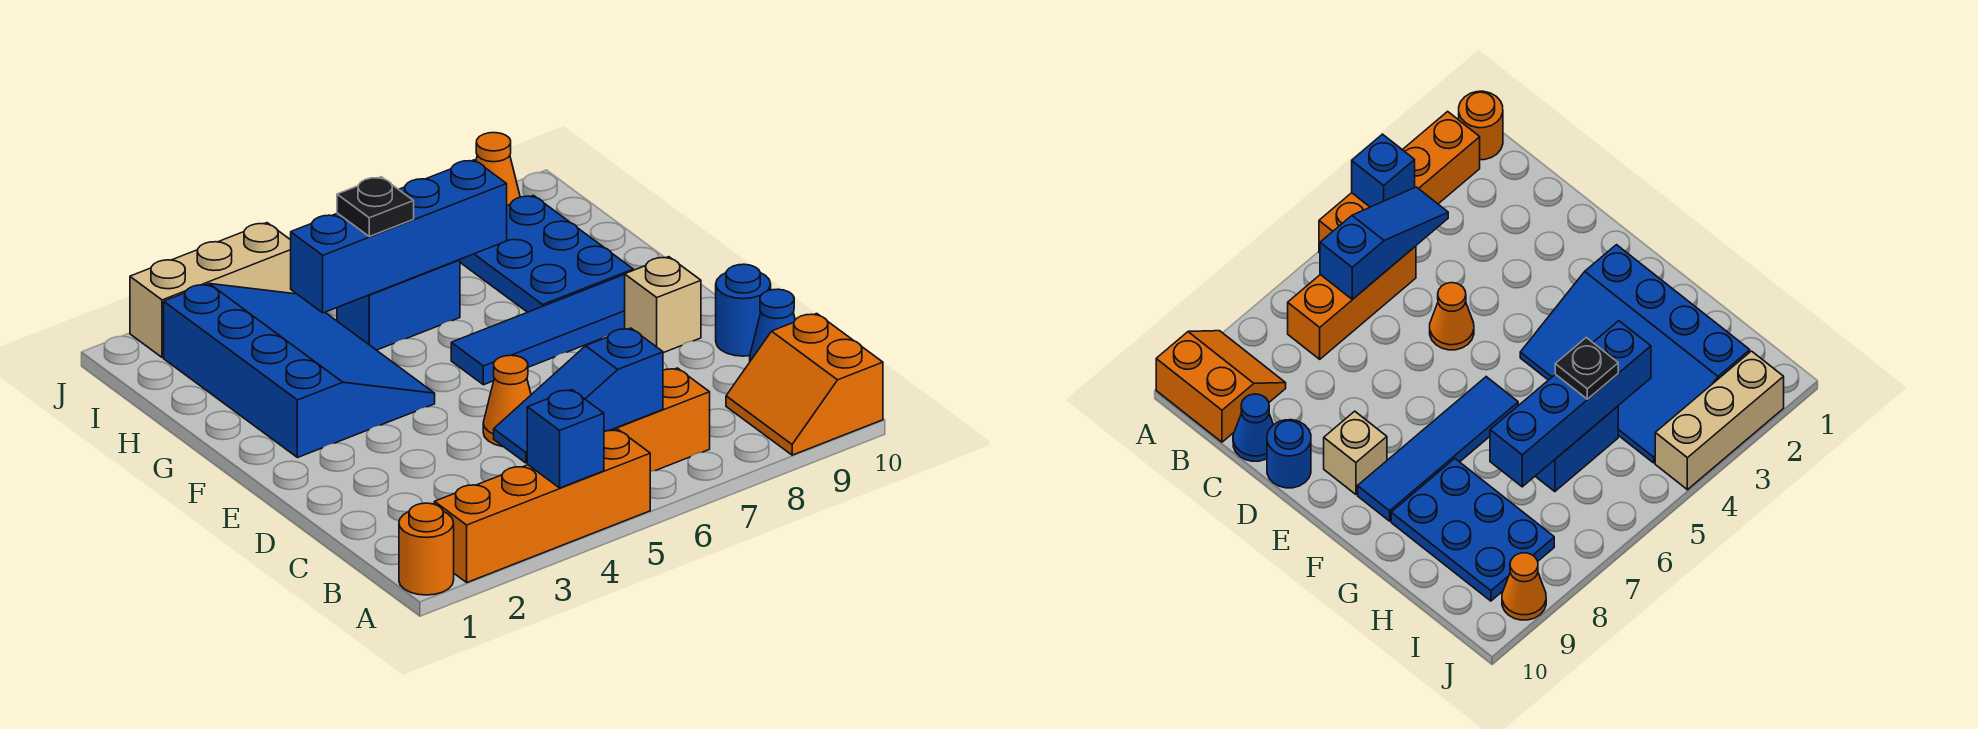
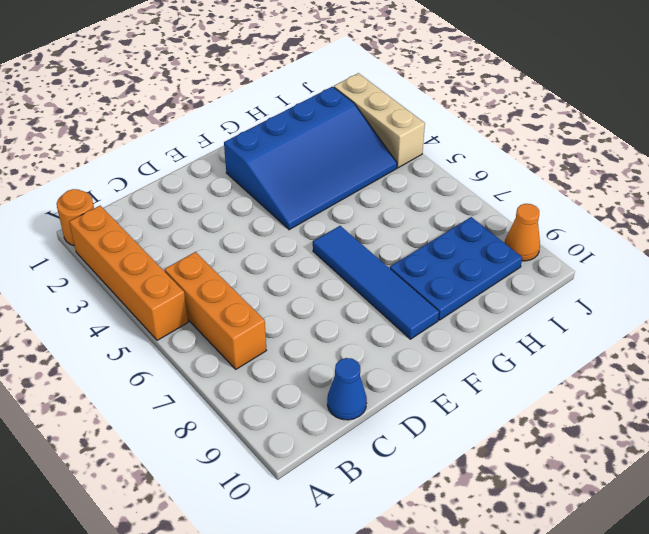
none -> orange slope A9:B10 level 1 top 10
none -> orange cone D5 level 1
none -> blue round brick D10 level 1

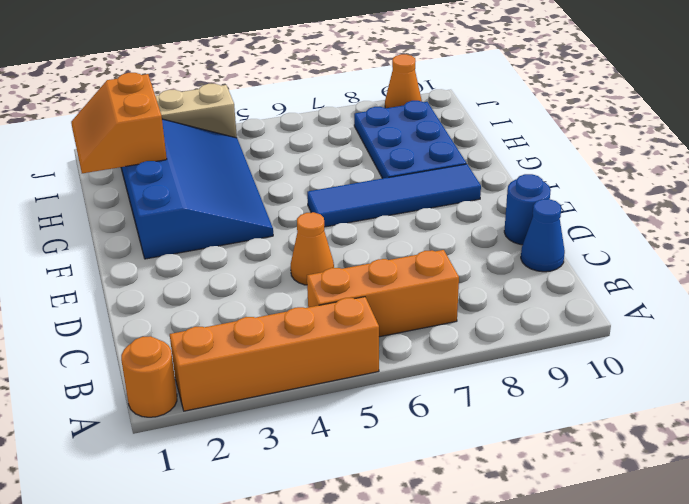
orange slope H1:I2 level 2 top 2 -> orange slope A9:B10 level 1 top 10
none -> tan brick E9 level 1
none -> blue brick H5:H6 level 1
none -> blue brick A4 level 2

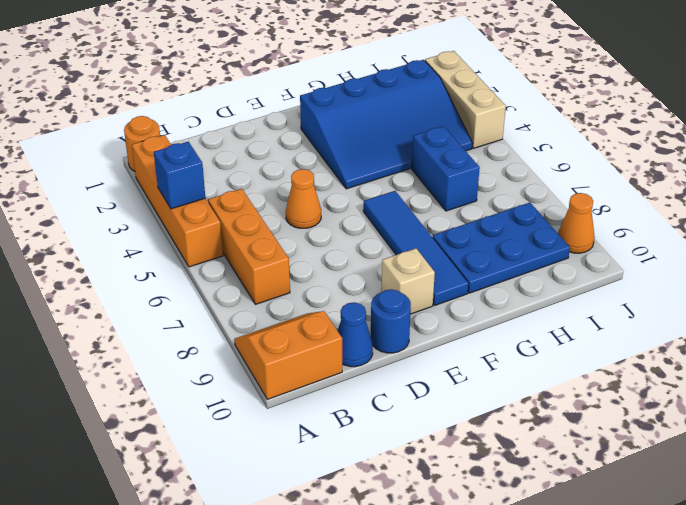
none -> blue slope B4:B6 level 2 top 6
none -> blue brick H4:H7 level 2
none -> black plate H5 level 3

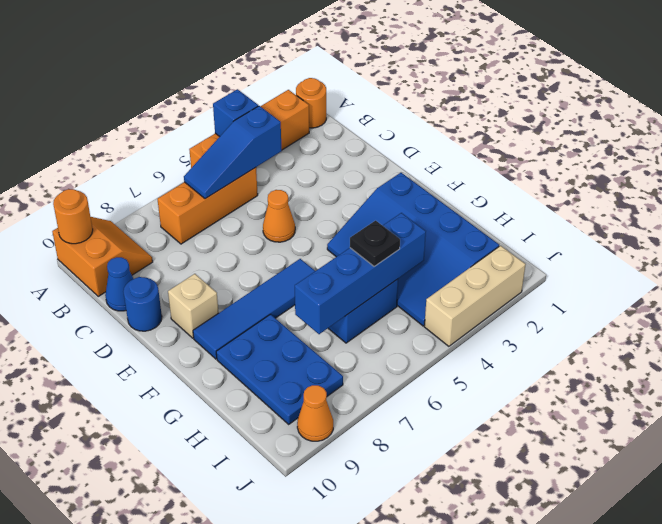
orange round brick A10 level 2 -> none
blue slope B4:B6 level 2 top 4 -> blue slope B4:B6 level 2 top 6

